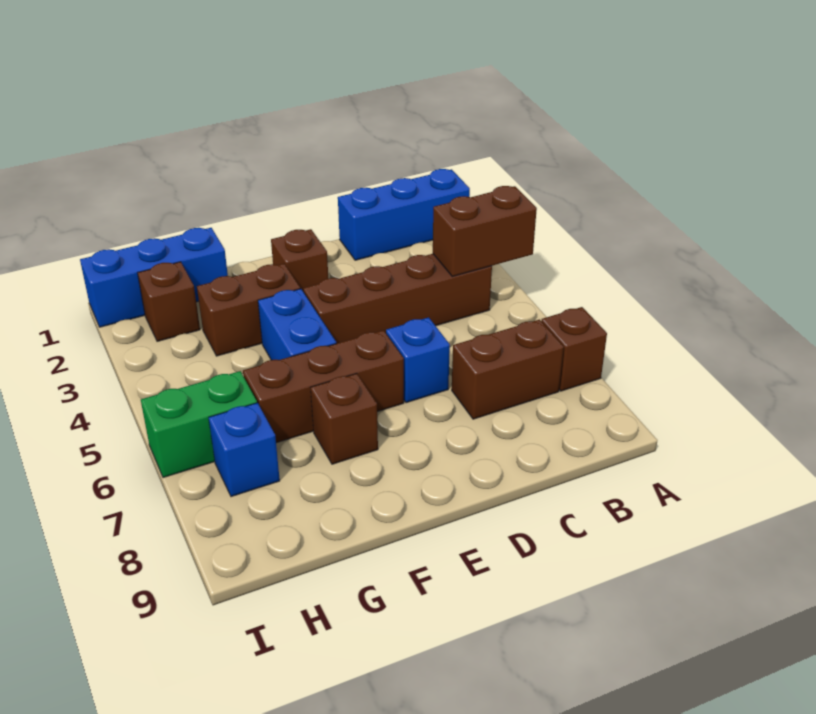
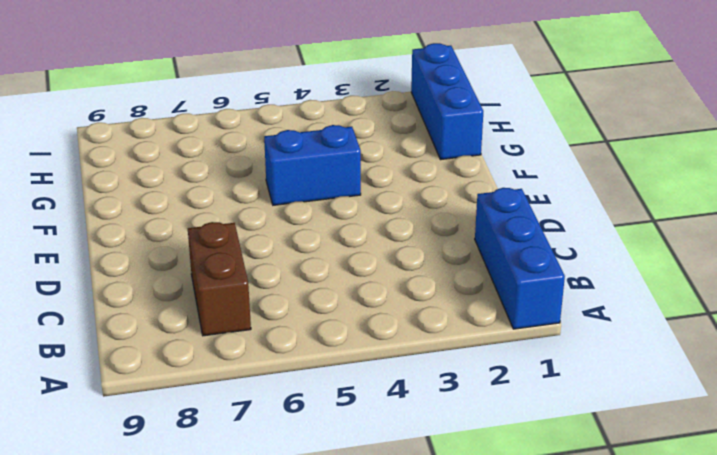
none -> brown brick A7 level 1
none -> brown brick B4:E4 level 1
none -> blue brick D6 level 1

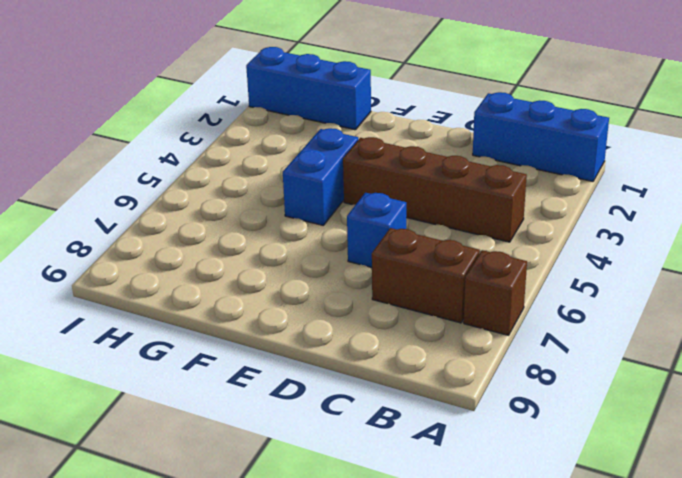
none -> brown brick E2 level 1
none -> brown brick E6:G6 level 1
none -> brown brick F3:G3 level 1

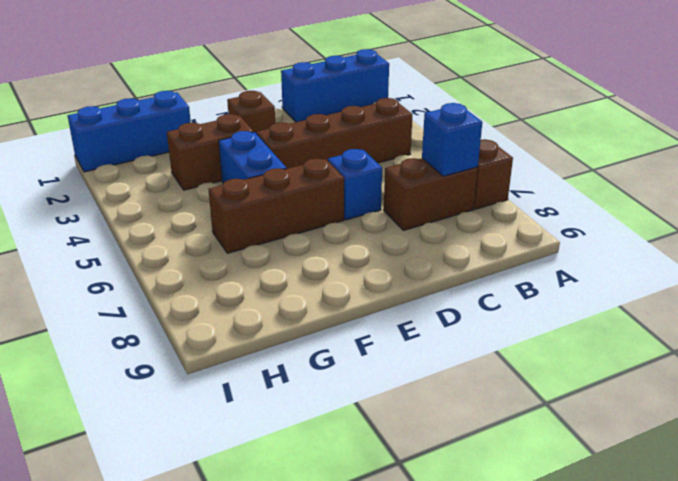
blue brick B7 level 2 -> blue brick H7 level 1
none -> brown brick F7 level 1
none -> brown brick H2 level 1
none -> green brick H6:I6 level 1

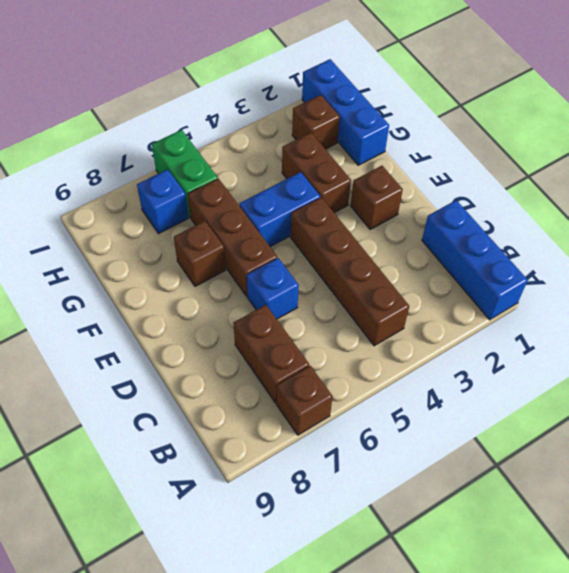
none -> brown brick A4:B4 level 2

